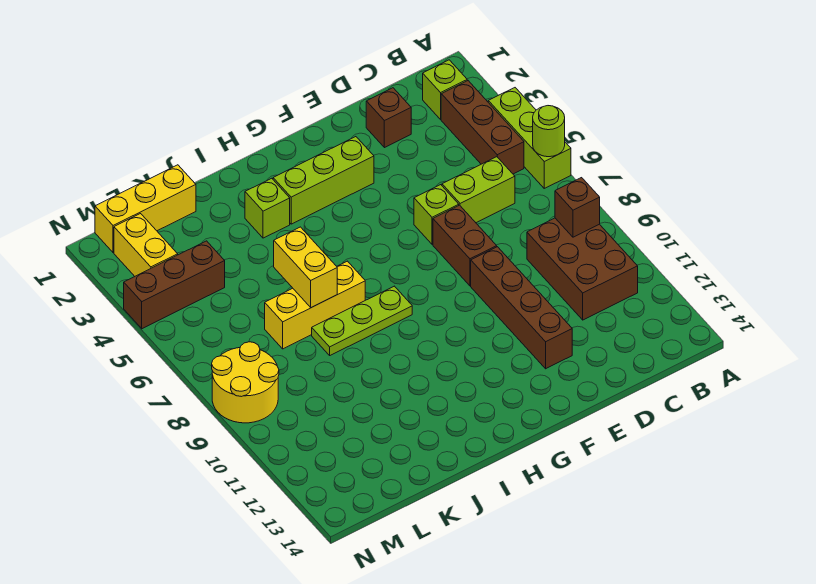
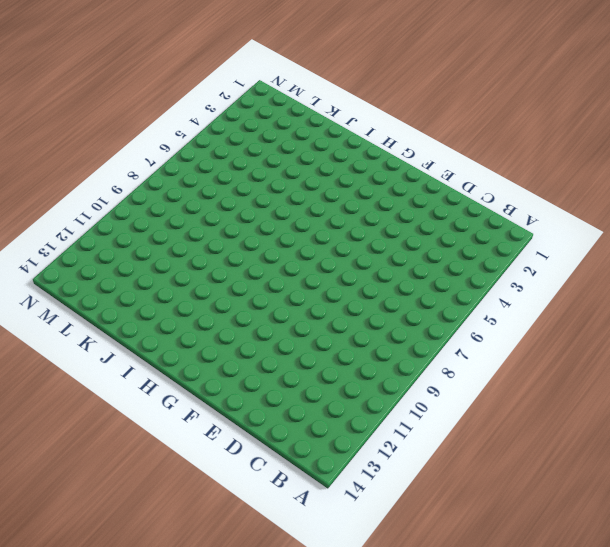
none -> lime brick A4:A6 level 1
none -> lime brick B2 level 1
none -> brown brick B3:B5 level 1

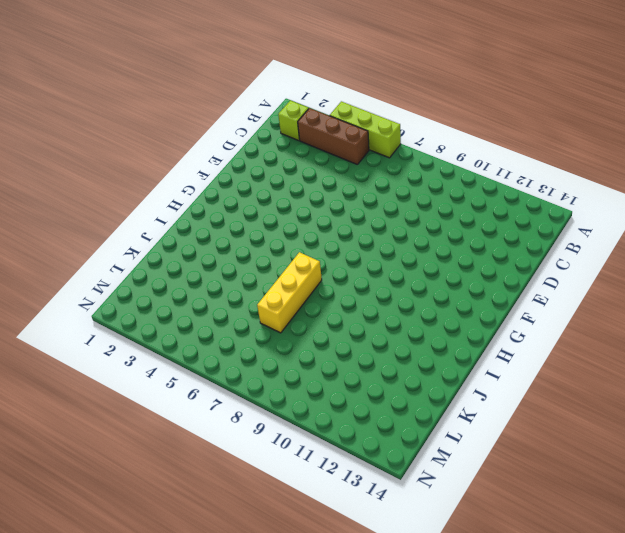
none -> brown brick B9:C11 level 1
none -> lime brick C6:D6 level 1
none -> brown brick D2 level 1

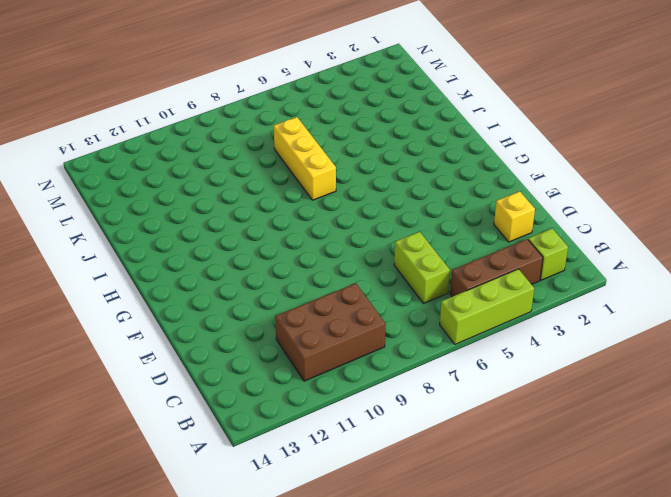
yellow brick D2 level 1 -> brown brick D2 level 1
none -> lime brick E6 level 1
none -> brown brick E7:E8 level 1
none -> brown brick E9:E12 level 1

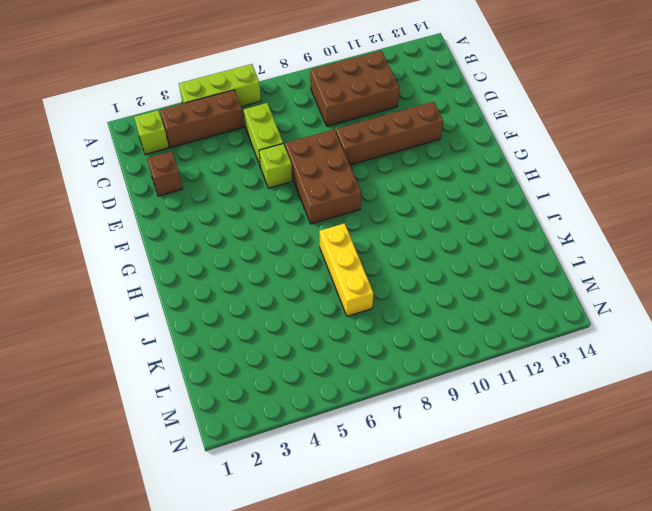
brown brick E7:G8 level 1 -> brown brick E7:E8 level 1
none -> lime brick F3:H3 level 1
none -> lime plate H8:J8 level 1
none -> lime brick I3 level 1

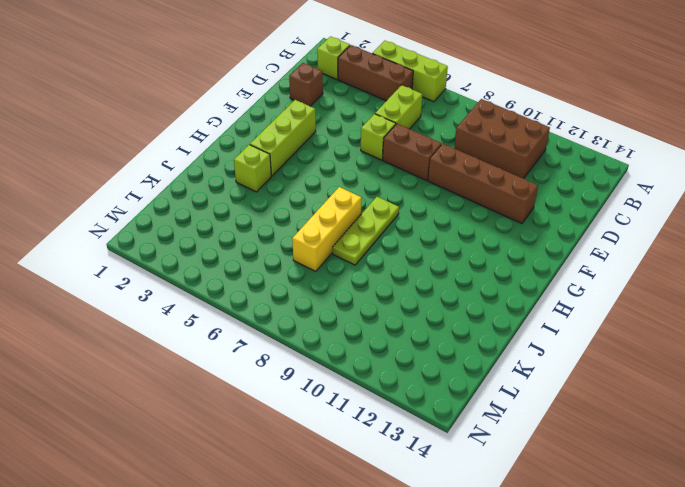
none -> yellow brick K1:M1 level 1
none -> brown brick L4:N4 level 1
none -> yellow brick M2:M3 level 1

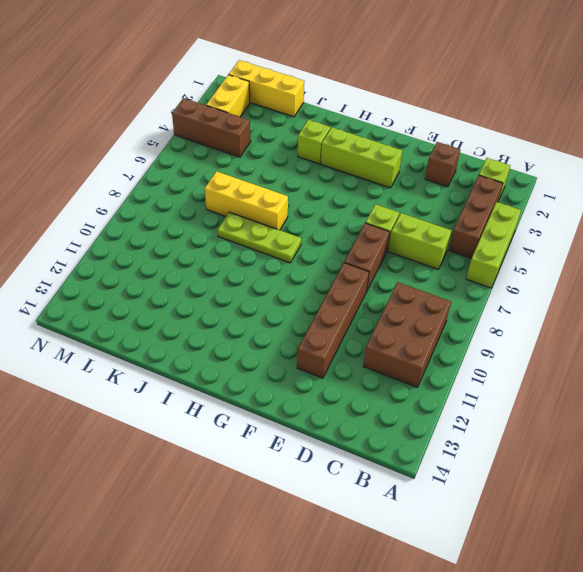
none -> yellow round brick M8:N9 level 1
none -> lime round brick A6 level 2
none -> brown brick B9 level 2

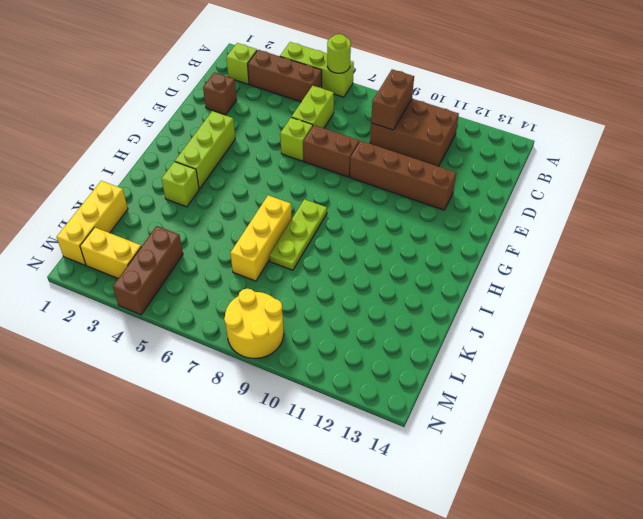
brown brick B9:C9 level 2 -> brown brick B9 level 2
none -> yellow brick J6:J7 level 2

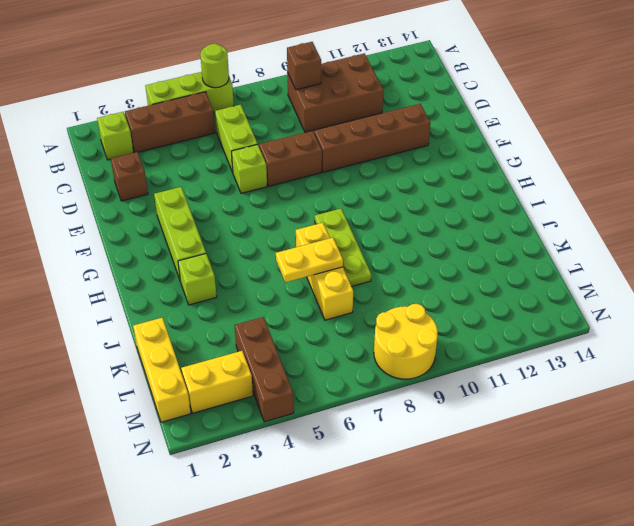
yellow plate J6:J7 level 2 -> yellow brick J6:J7 level 2

